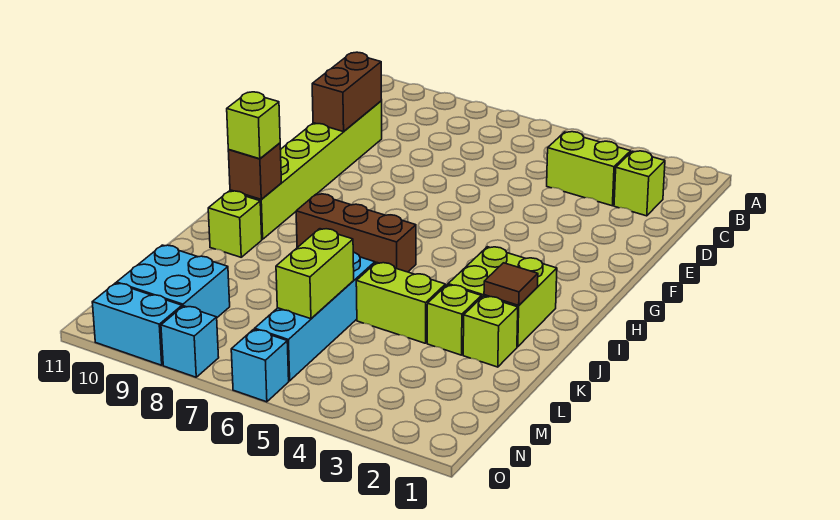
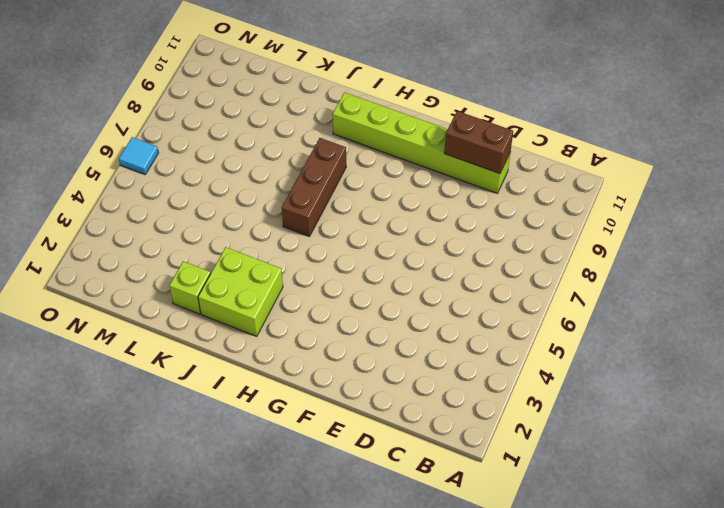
cyan tile O6 level 1 -> cyan brick O6 level 1
none -> lime brick C2 level 1
none -> lime brick C3:C4 level 1
none -> lime brick J10 level 1

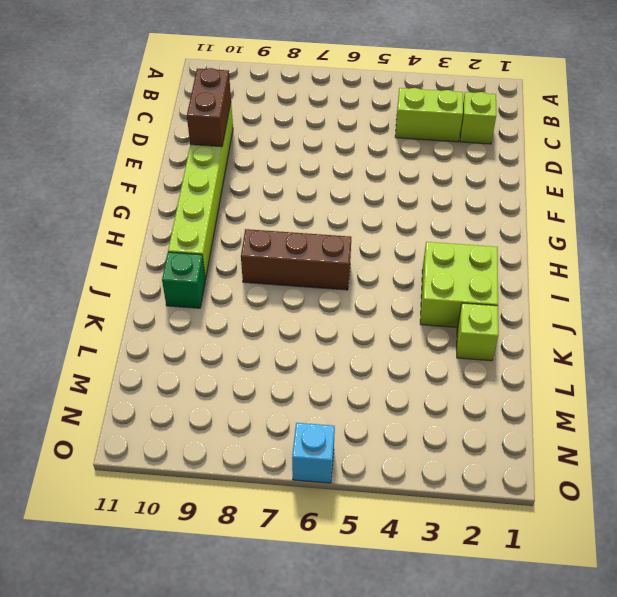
green brick J10 level 1 -> lime brick J10 level 1
none -> lime brick K3 level 1
none -> lime brick K4:K5 level 1
none -> cyan brick K6:N6 level 1

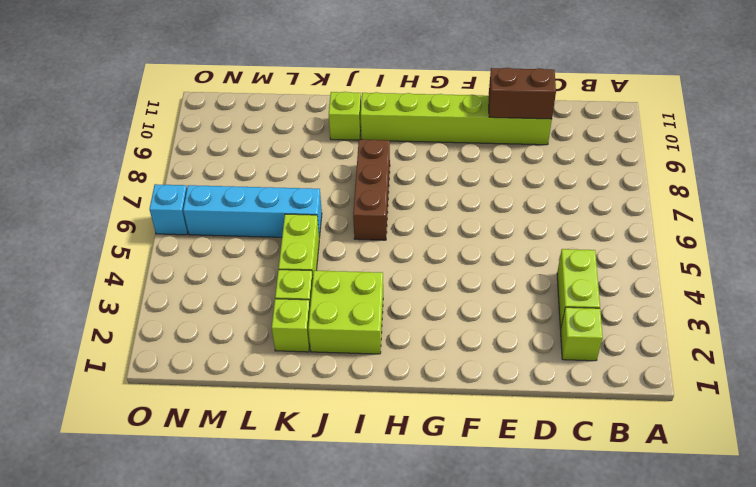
none -> cyan brick M9:N10 level 1
none -> cyan brick O8 level 1
none -> cyan brick O9:O10 level 1

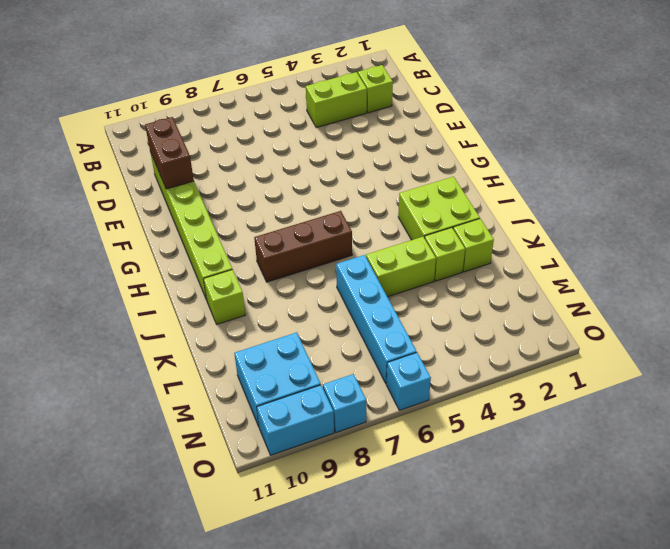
none -> brown brick I10 level 2
none -> brown tile J2 level 2
none -> lime brick L6:M6 level 2

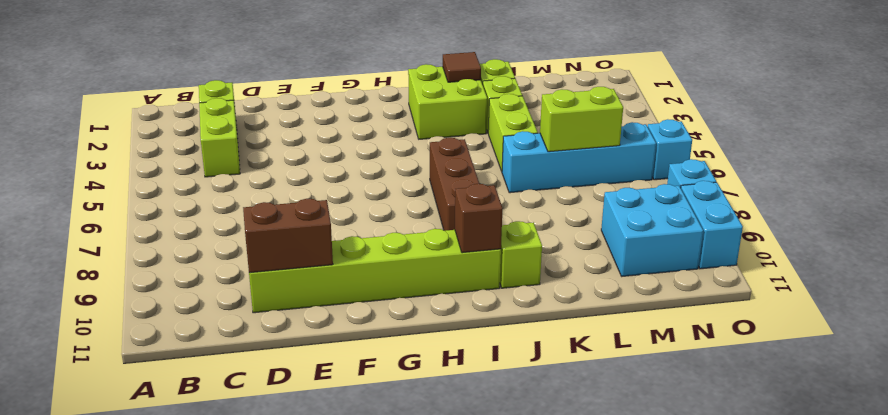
none -> lime brick I10 level 3

